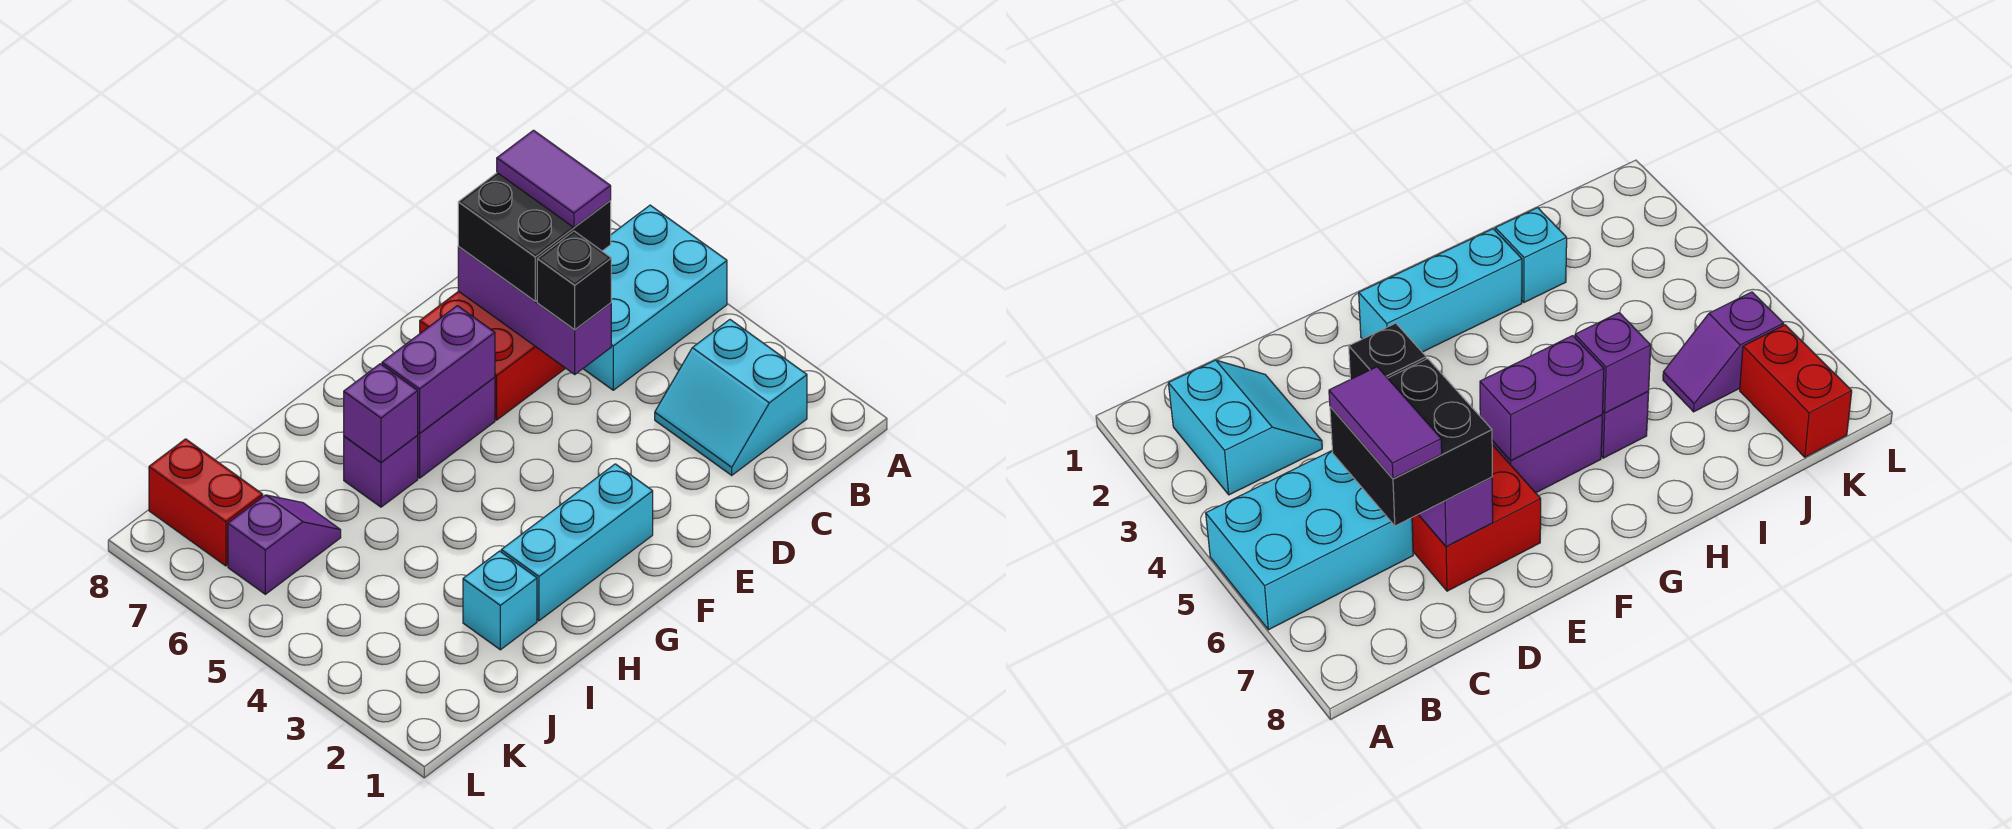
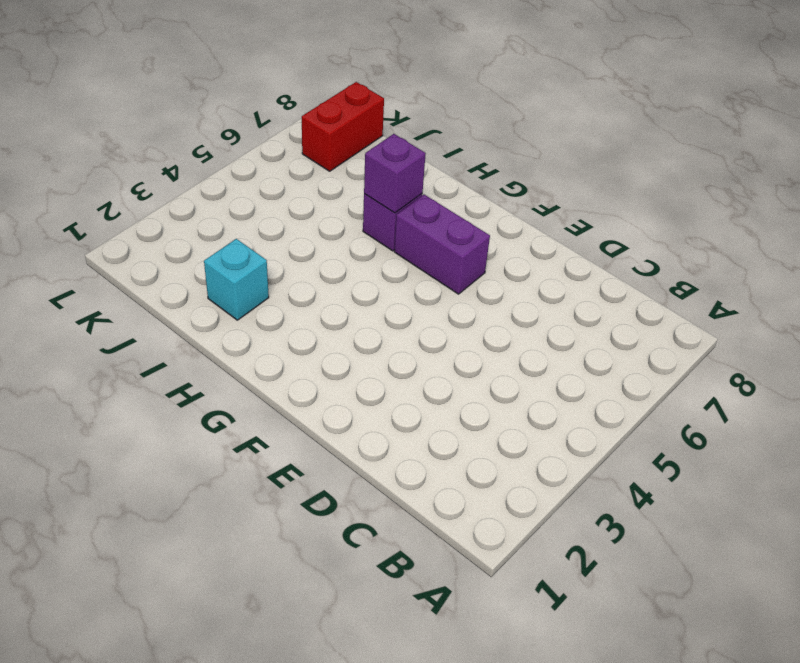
none -> cyan brick A5:C6 level 1
none -> cyan slope B2:C3 level 1 top B
none -> red brick D6:E7 level 1

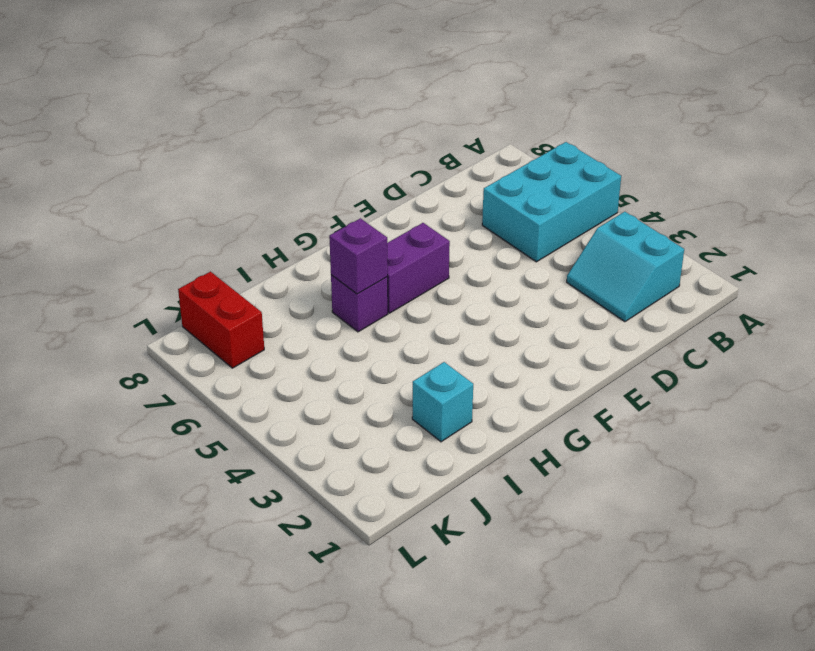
none -> red brick D6:E7 level 1
none -> cyan brick F2:H2 level 1
none -> purple slope J6:K6 level 1 top K

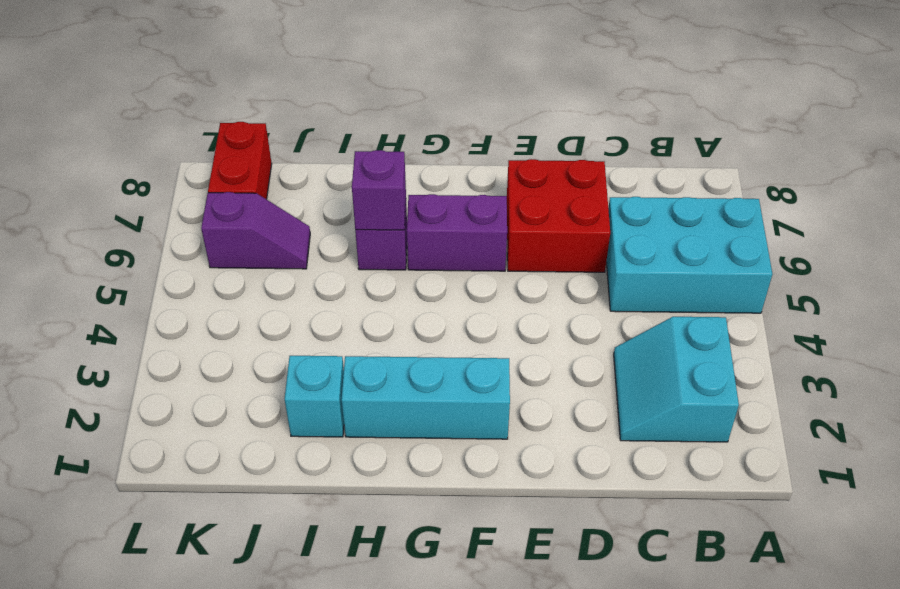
none -> purple brick D5:D7 level 2
none -> purple brick F6:G6 level 2
none -> black brick C6:D7 level 3

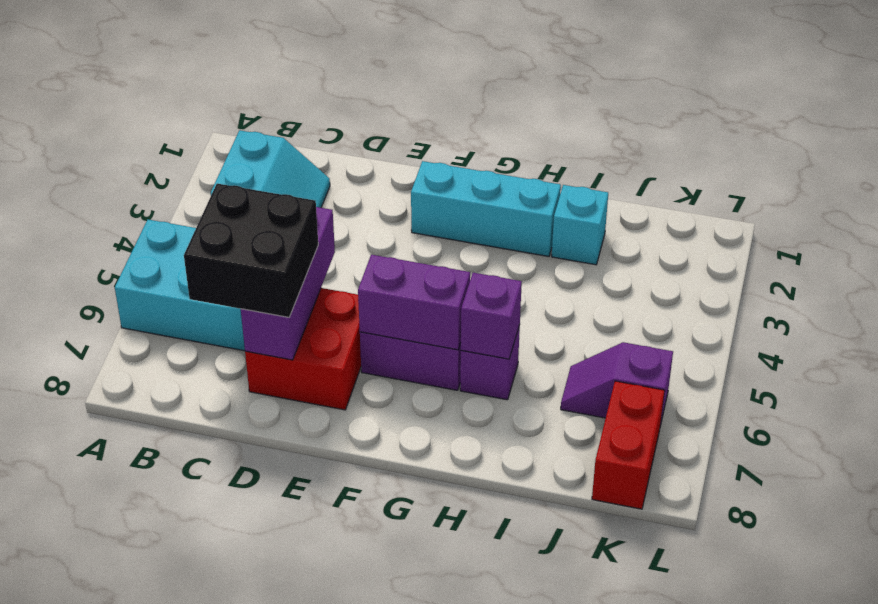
none -> black brick D5 level 3
none -> purple tile C6:C7 level 4

